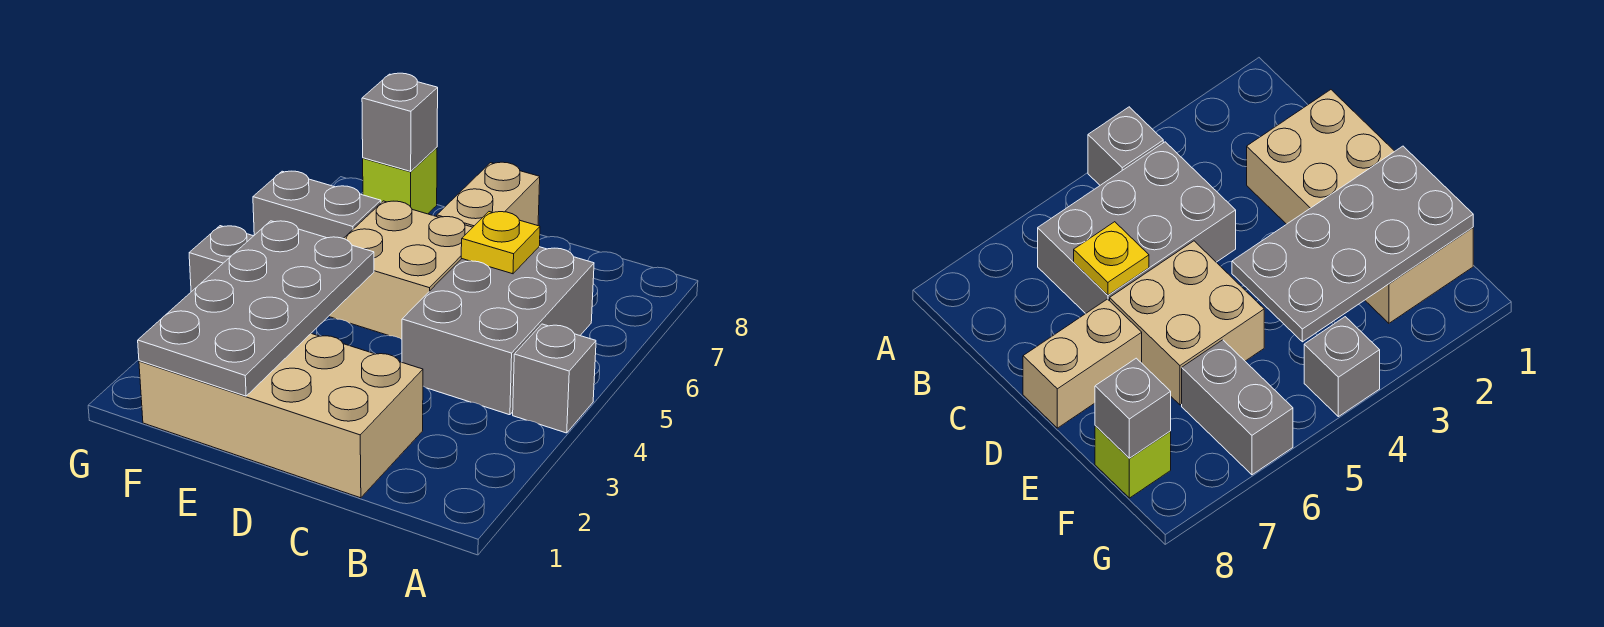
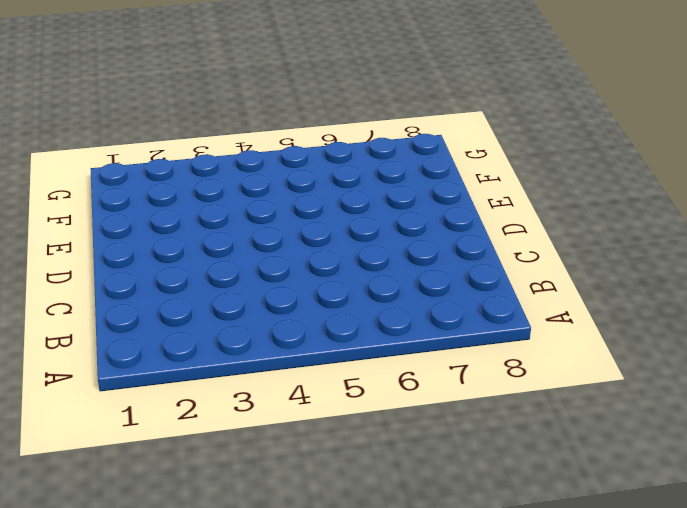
none -> grey brick A4 level 1
none -> grey brick B4:C6 level 1

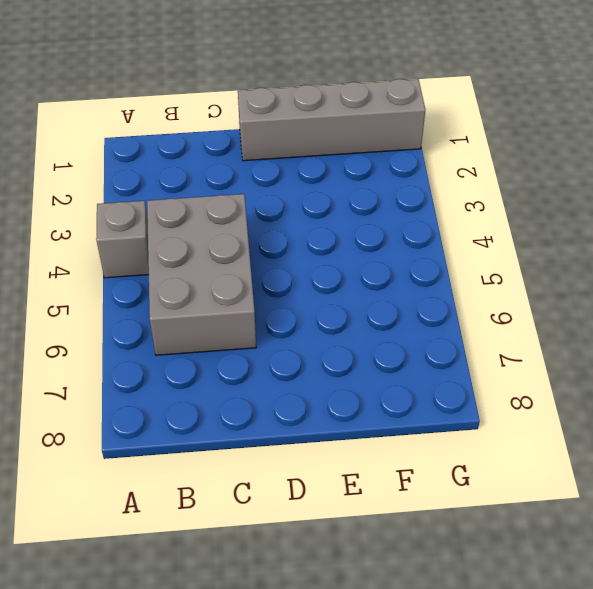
grey brick D1:G1 level 1 -> tan brick C1:F2 level 1
none -> tan brick D5:E6 level 1
none -> tan brick D7:D8 level 1

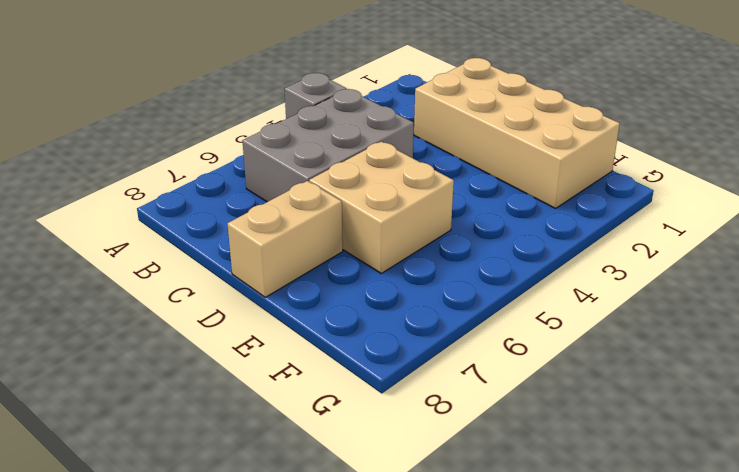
none -> grey brick F6:G6 level 1
none -> lime brick F8 level 1

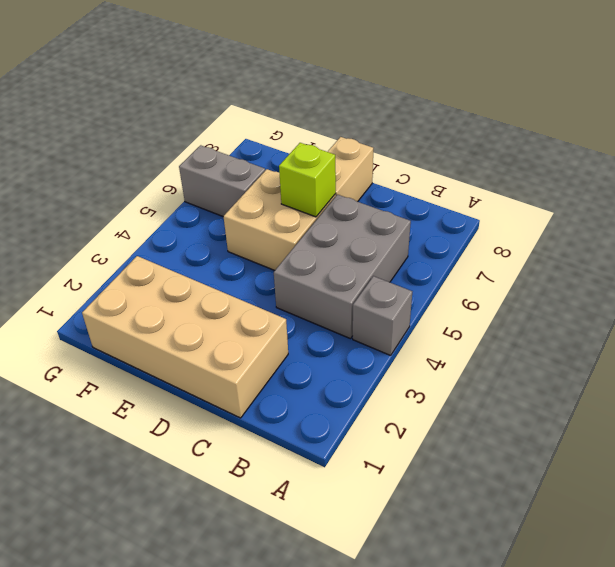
lime brick D6 level 2 -> lime brick F8 level 1
none -> grey brick G4 level 1
none -> yellow plate C6 level 2

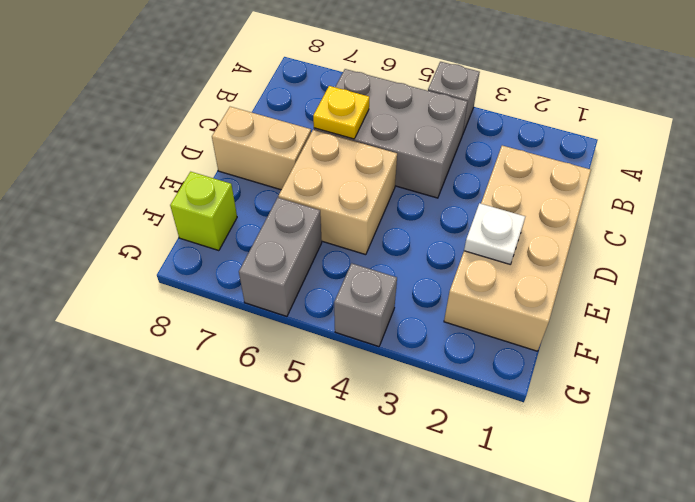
white plate E2 level 2 -> grey plate E1:F4 level 2
none -> grey brick F8 level 2

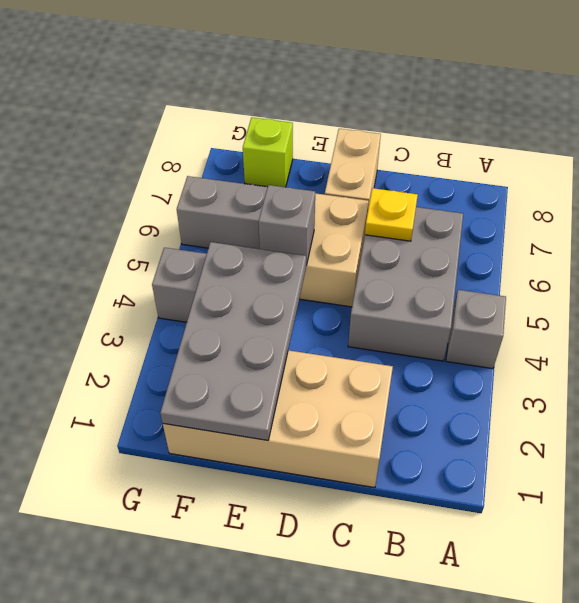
grey brick E5 level 2 -> grey brick F8 level 2

